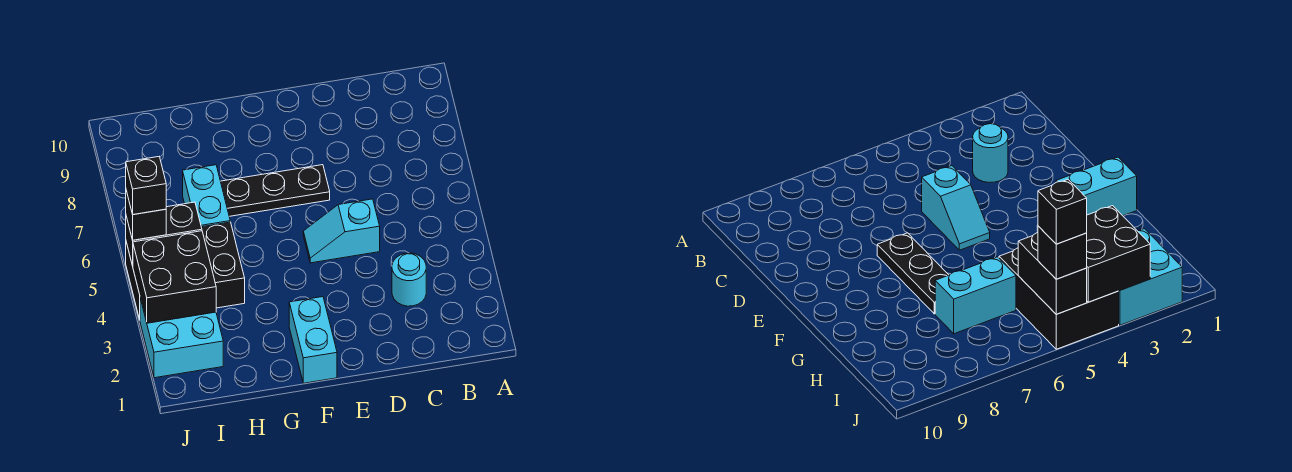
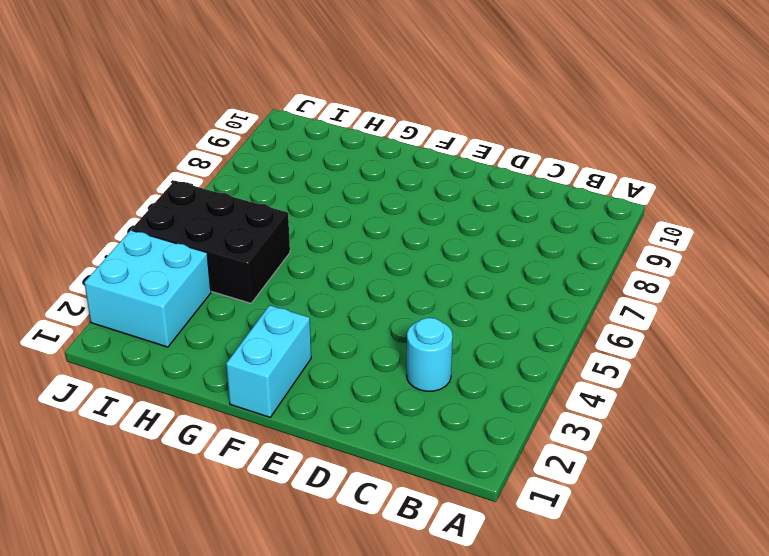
none -> cyan slope D5:E5 level 1 top D
none -> black plate E7:G7 level 1

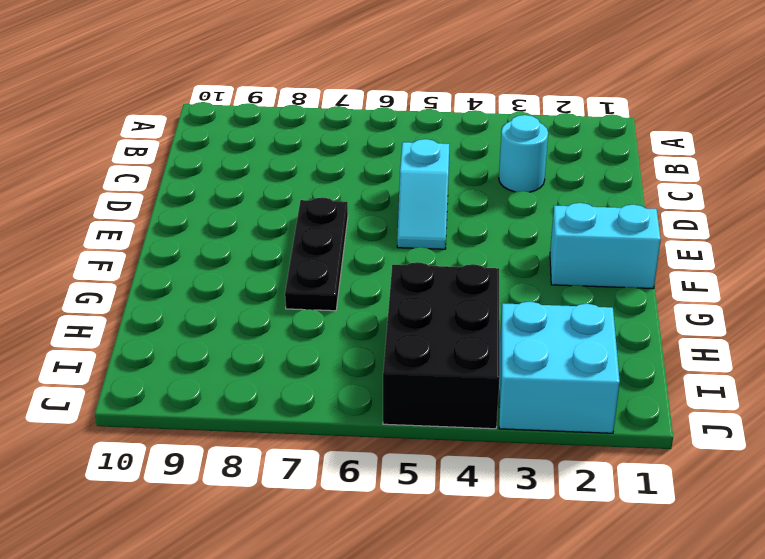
none -> cyan brick H6:H7 level 1
none -> black brick I3:J4 level 2

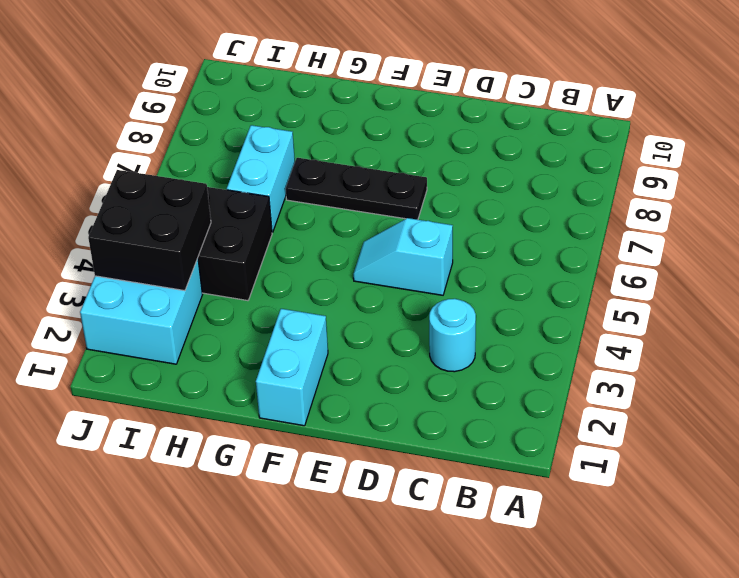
none -> black brick I5:J5 level 2
none -> black brick J5 level 3

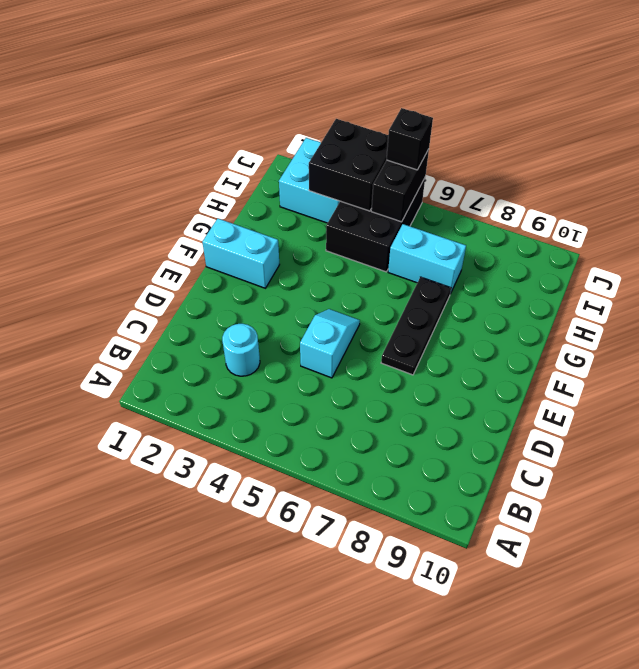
none -> black brick J5 level 4

